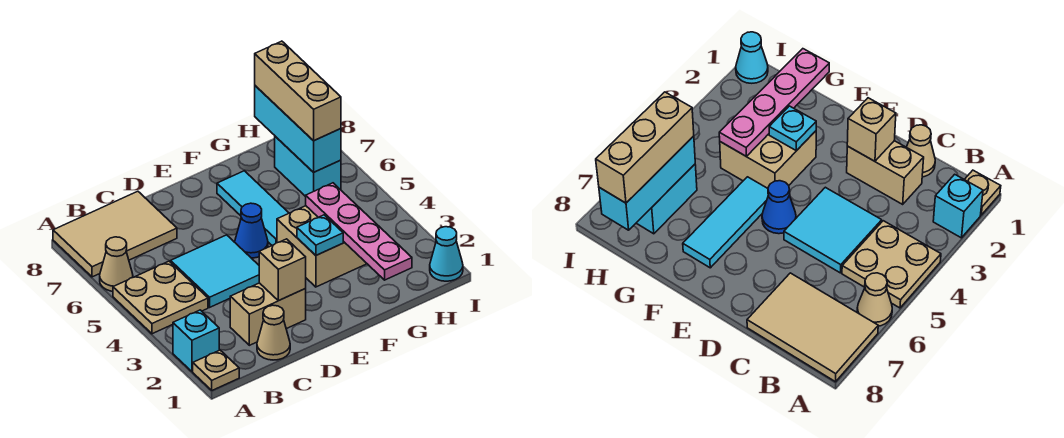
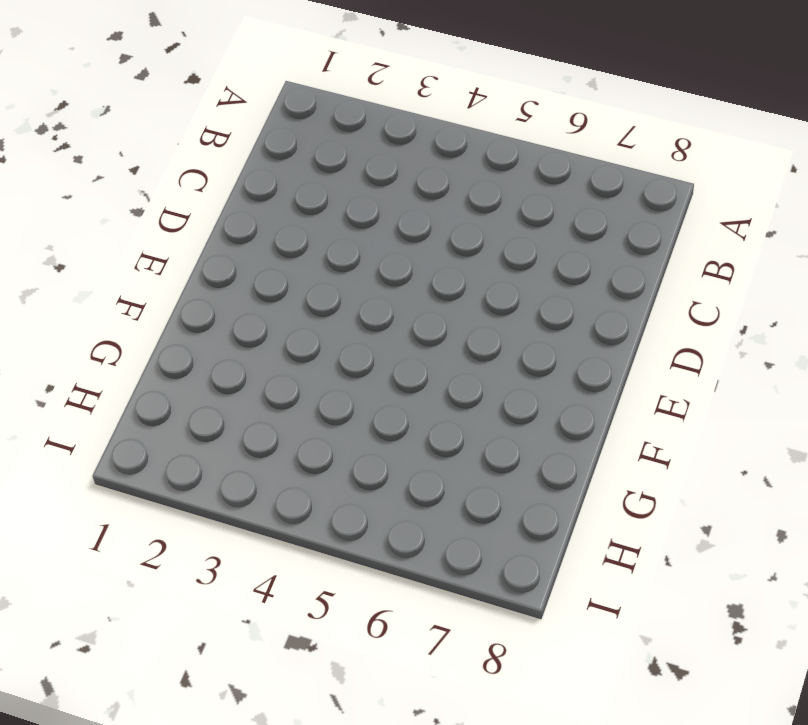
none -> tan plate A1 level 1
none -> cyan brick A2 level 1
none -> tan plate A4:B5 level 1

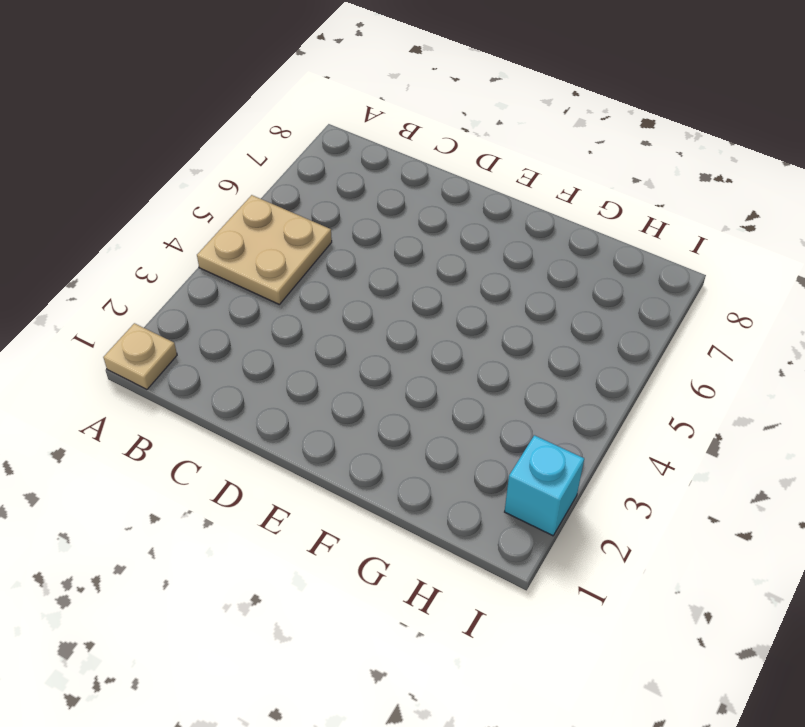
cyan brick I2 level 1 -> cyan brick A2 level 1
none -> tan cone A6 level 1
none -> tan tile A7:C8 level 1
none -> tan cone C1 level 1

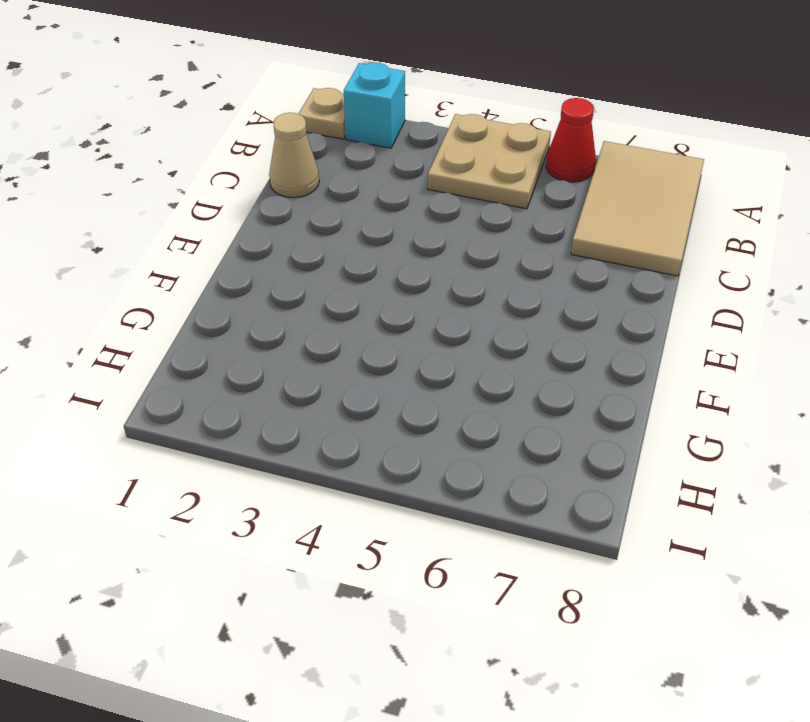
red cone A6 level 1 -> tan cone A6 level 1
none -> tan brick C2:D2 level 1
none -> cyan tile C4:D5 level 1
none -> blue cone E5 level 1

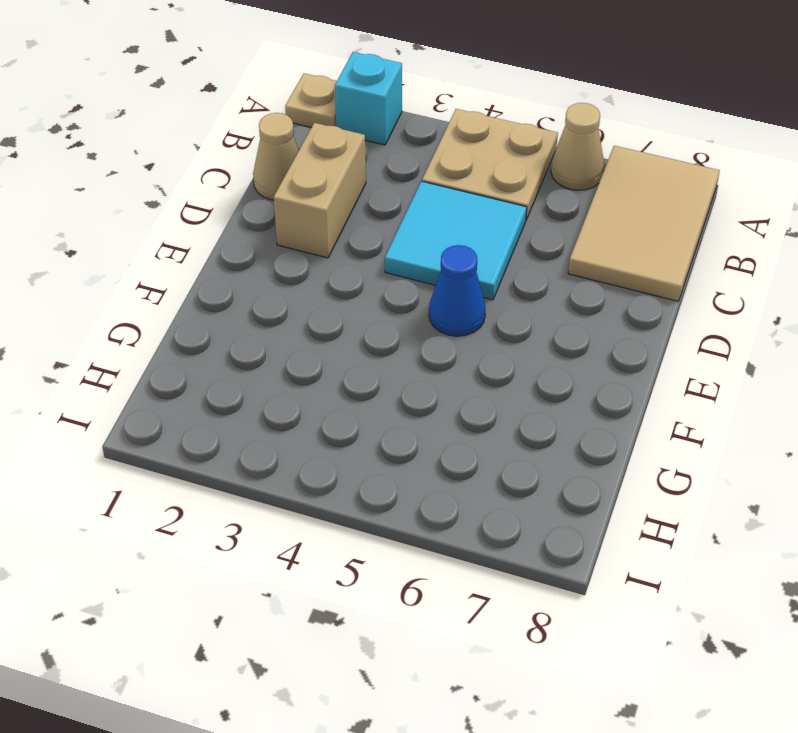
none -> tan brick F3:G4 level 1
none -> cyan tile F5:F7 level 1
none -> cyan brick H6:H7 level 1

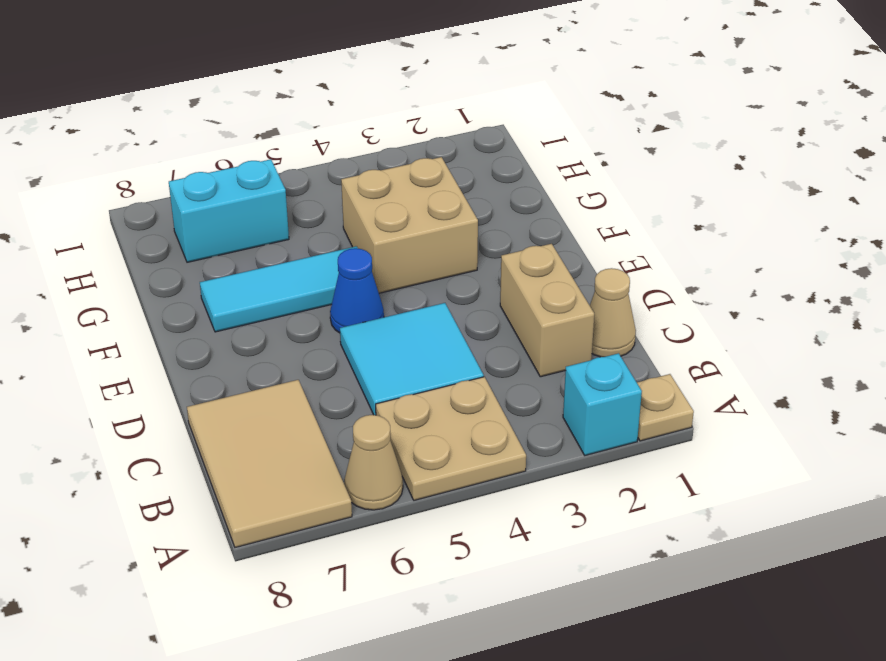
none -> cyan cone I1 level 1
none -> tan brick D2 level 2
none -> cyan plate F3 level 2

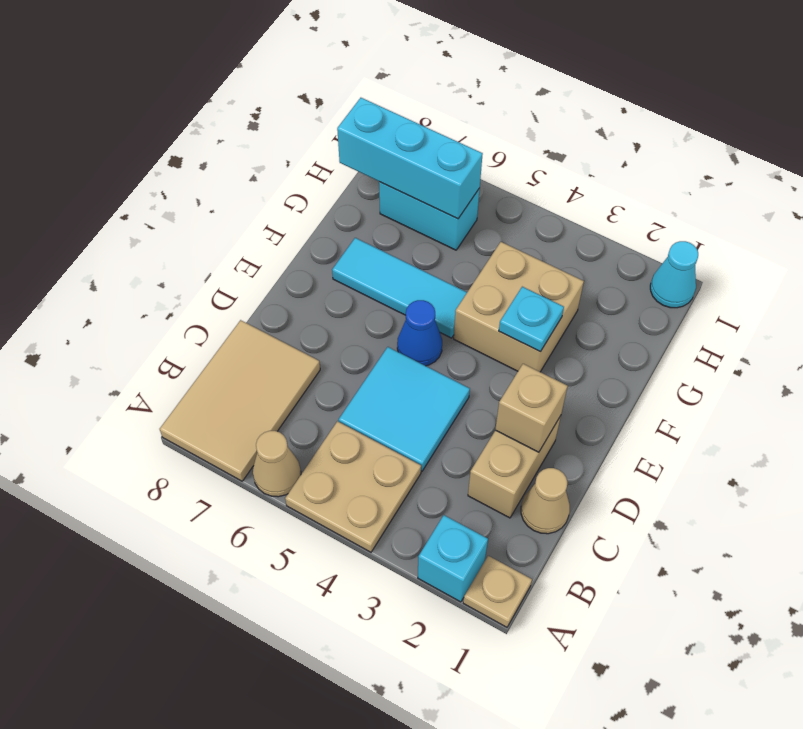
none -> pink plate G1:G4 level 2
none -> tan brick H6:H8 level 3

